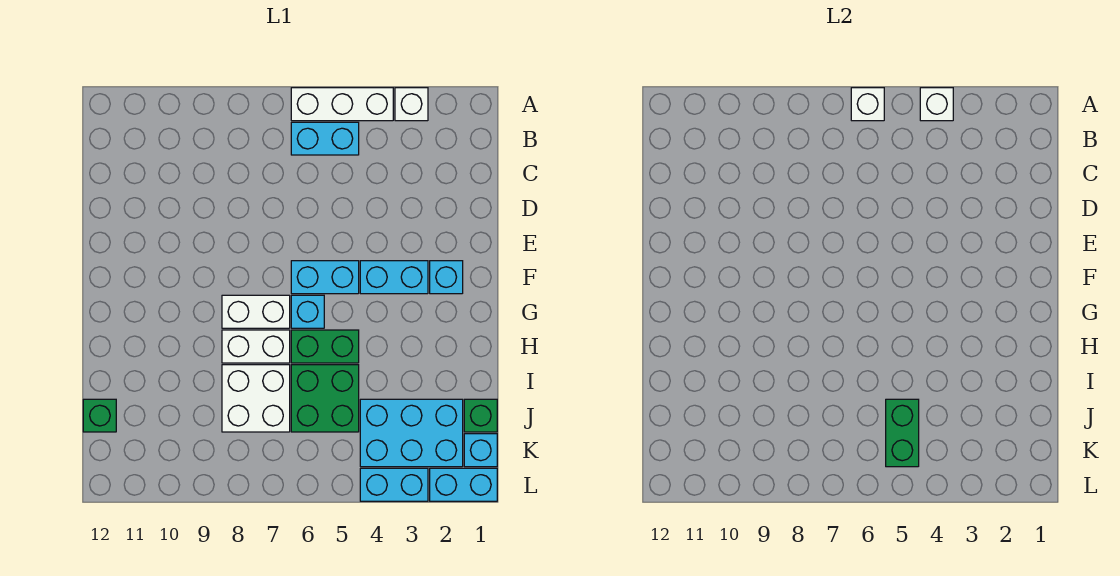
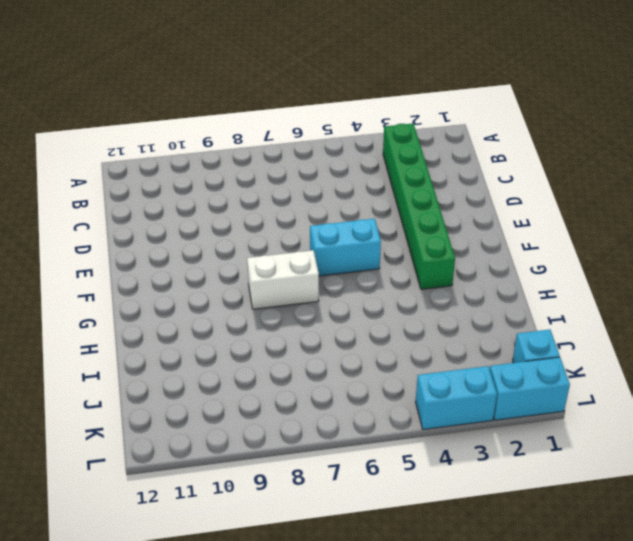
green brick B3:G3 level 1 -> cyan brick F3:F4 level 1
none -> white brick A3 level 1
none -> white brick A4:A6 level 1
none -> cyan brick B5:B6 level 1

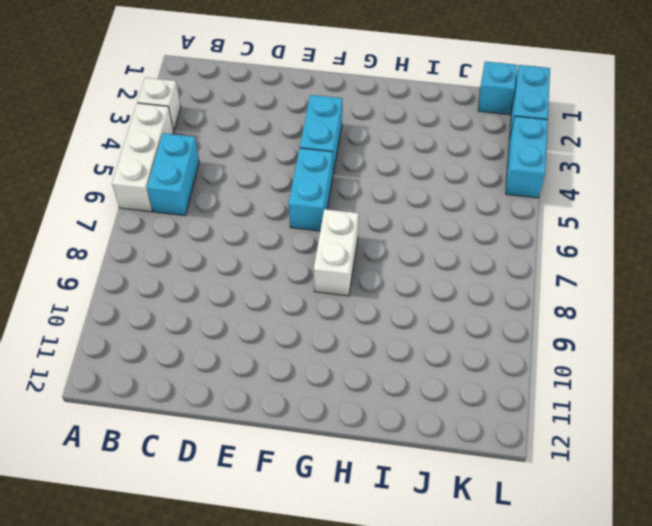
none -> cyan brick F2 level 1
none -> cyan brick G6 level 1
none -> green brick H5:H6 level 1

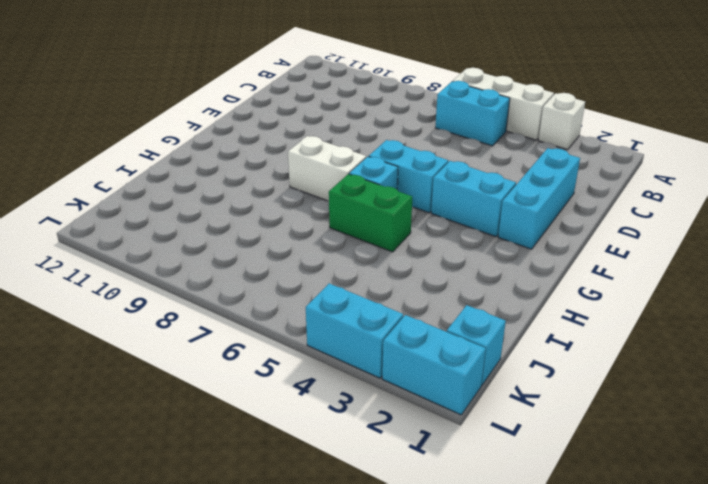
cyan brick D2:F2 level 1 -> cyan brick F2 level 1
none -> white brick H7:H8 level 1
none -> green brick I5:J6 level 1
none -> white brick I7:J8 level 1

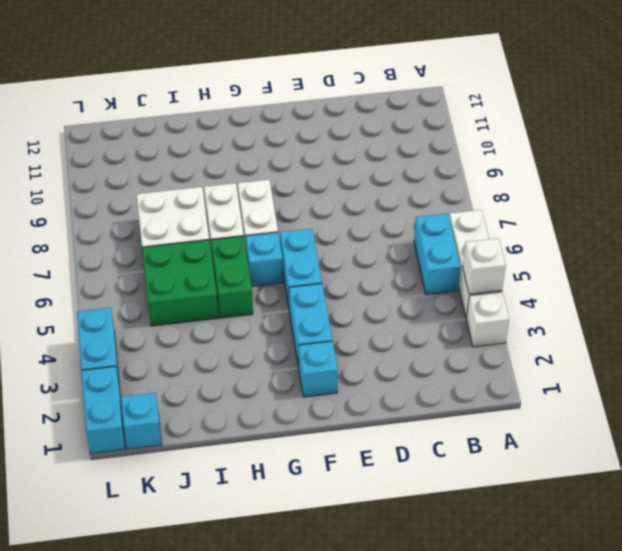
none -> green brick J1 level 1
none -> cyan brick J2:K4 level 1
none -> green brick J12 level 1

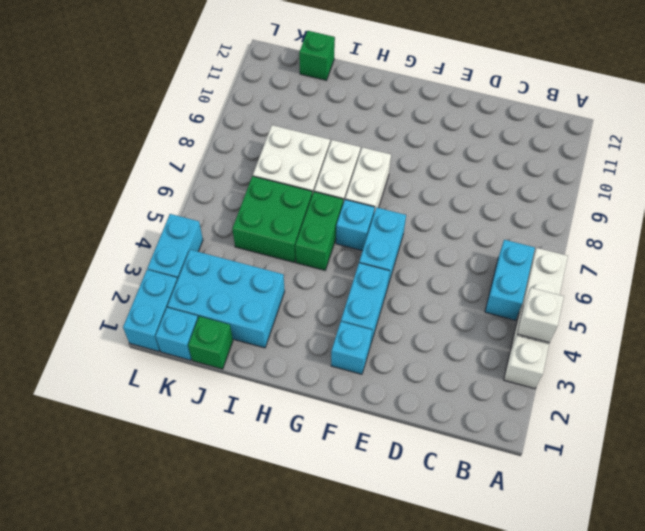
cyan brick I2:K3 level 1 -> cyan brick J2:K4 level 1
none -> white brick A6 level 2
none -> green brick J5:K5 level 2

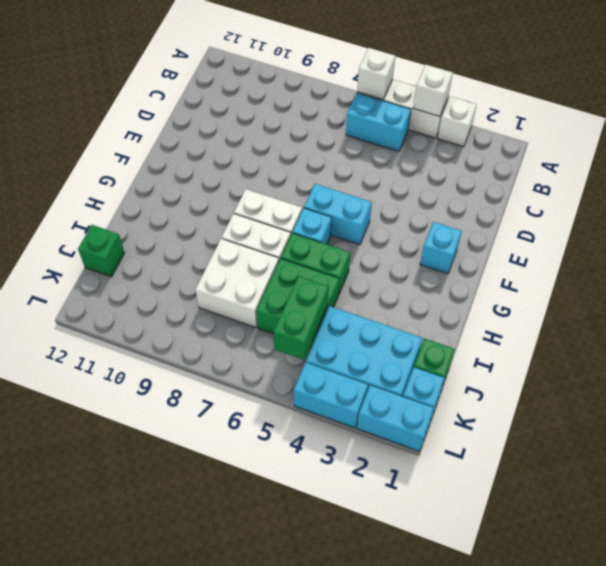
none -> cyan brick F3:F4 level 1

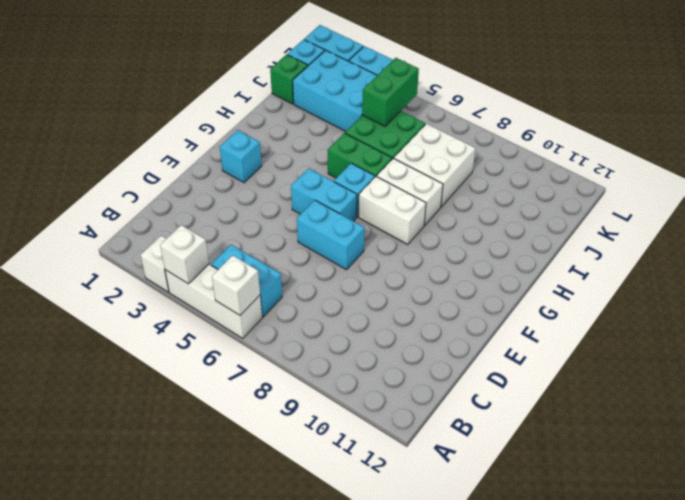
cyan brick E6:E7 level 1 -> cyan brick F3:F4 level 1
none -> green brick J12 level 1

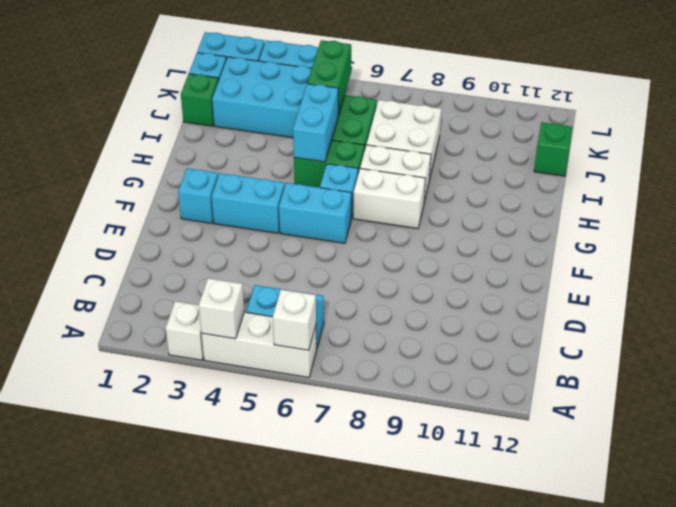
cyan brick H5:I5 level 2 -> none

